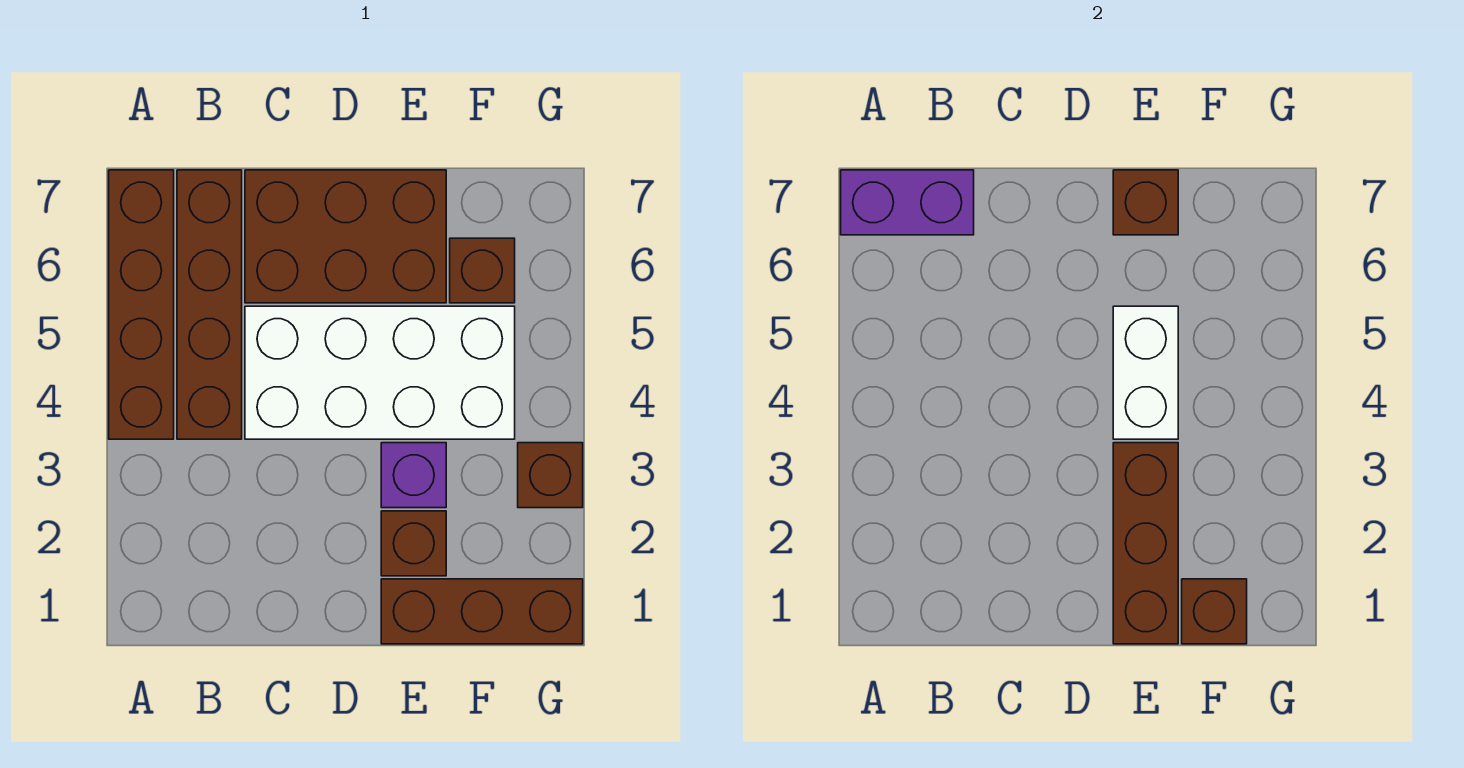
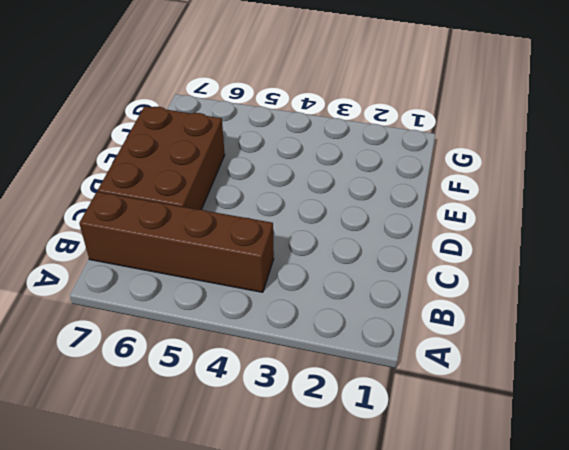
none -> brown brick A4:A7 level 1
none -> white brick C4:F5 level 1
none -> brown brick E1:G1 level 1

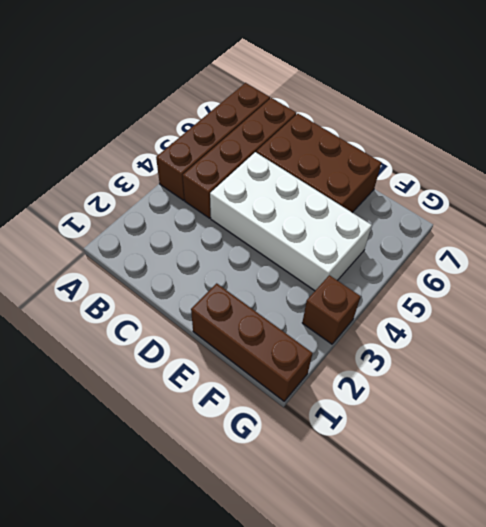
none -> brown brick E2 level 1
none -> purple brick E3 level 1
none -> brown brick F6 level 1

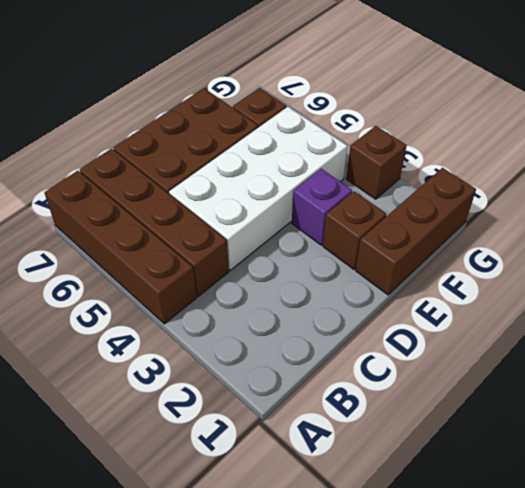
none -> purple brick A7:B7 level 2
none -> brown brick E1:E3 level 2
none -> white brick E4:E5 level 2

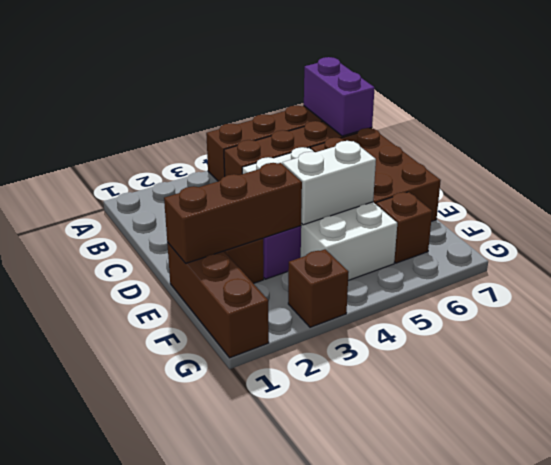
none -> brown brick E7 level 2
none -> brown brick F1 level 2

